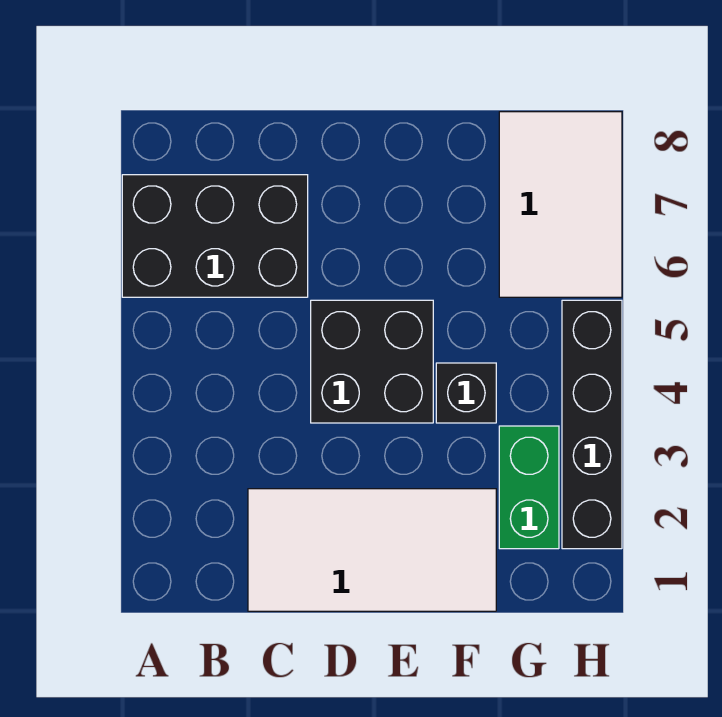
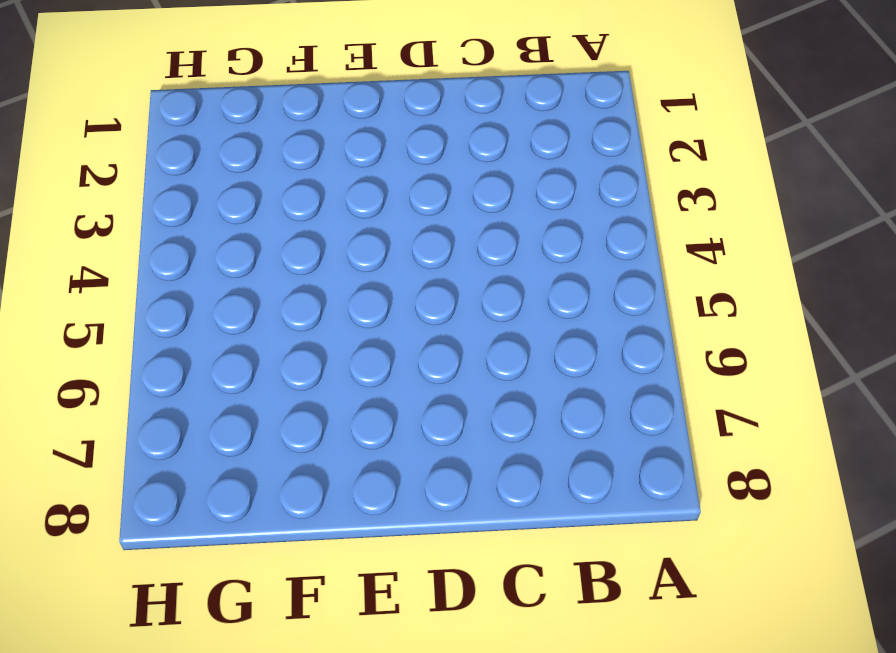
none -> black brick A6:C7 level 1
none -> white tile C1:F2 level 1

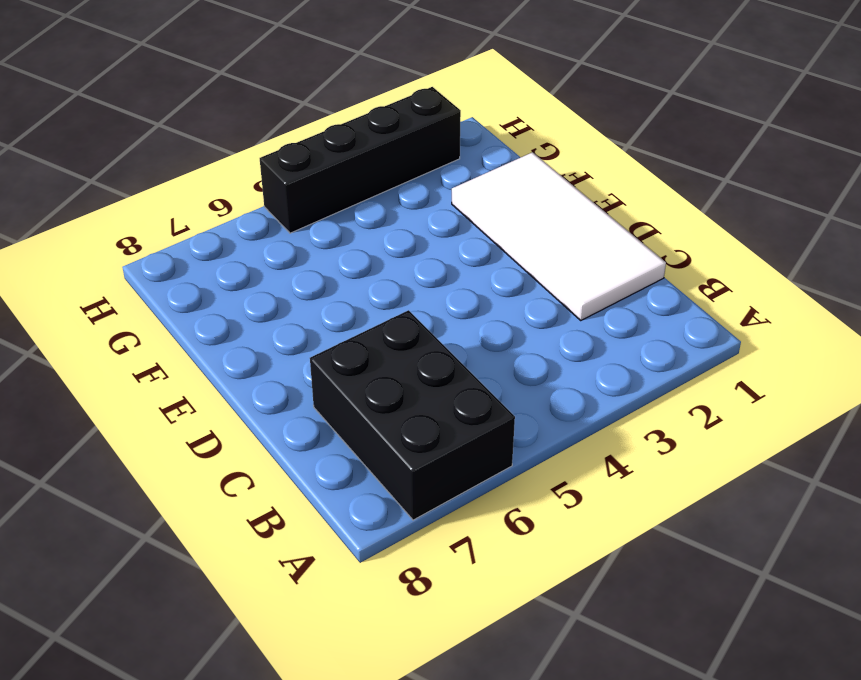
none -> black brick D4:E5 level 1
none -> black brick F4 level 1

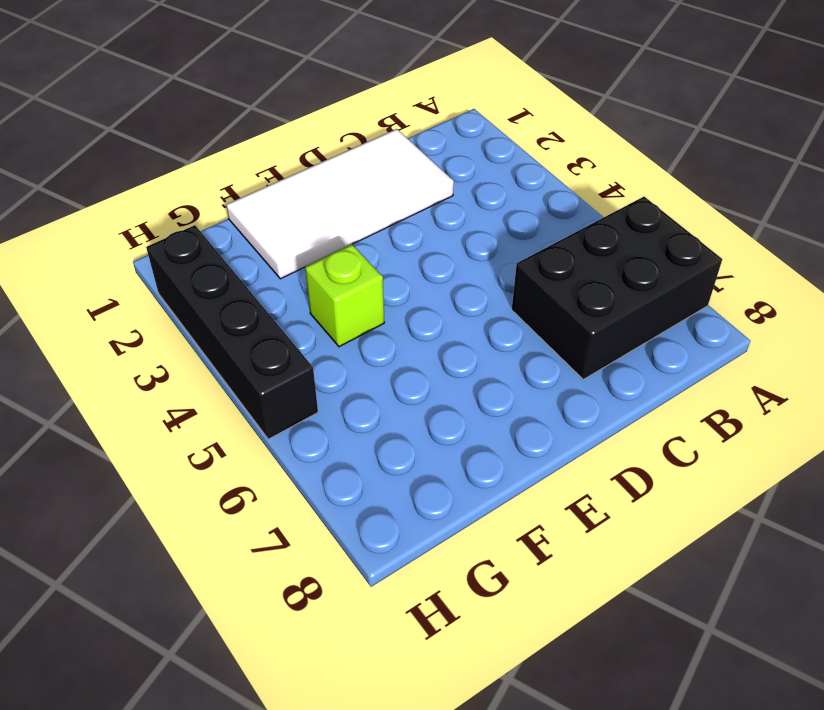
lime brick F4 level 1 -> black brick F4 level 1
none -> black brick D4:E5 level 1
none -> green brick G2:G3 level 1

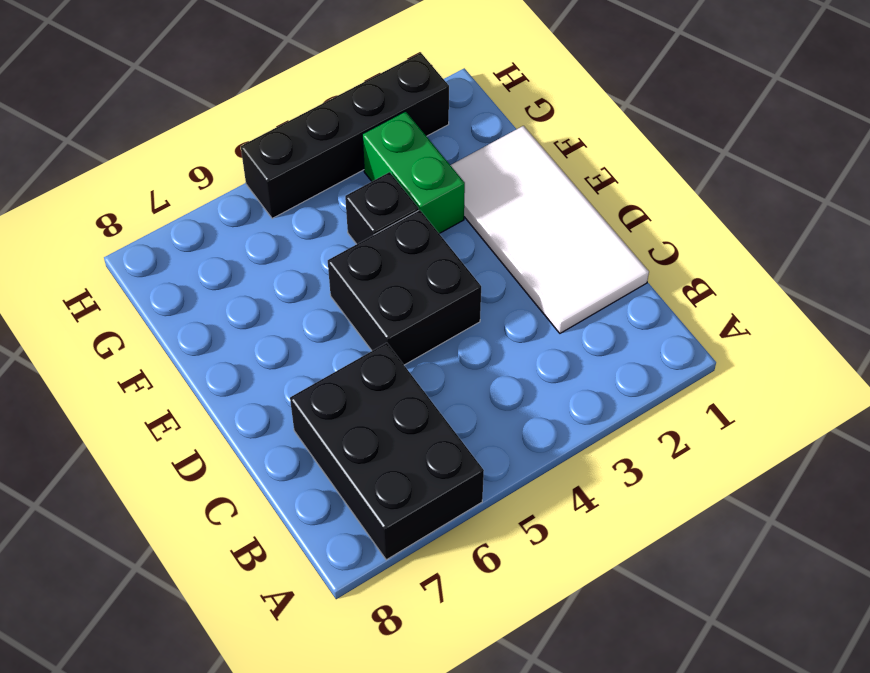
green brick F3:G3 level 1 -> green brick G2:G3 level 1
none -> white tile G6:H8 level 1

